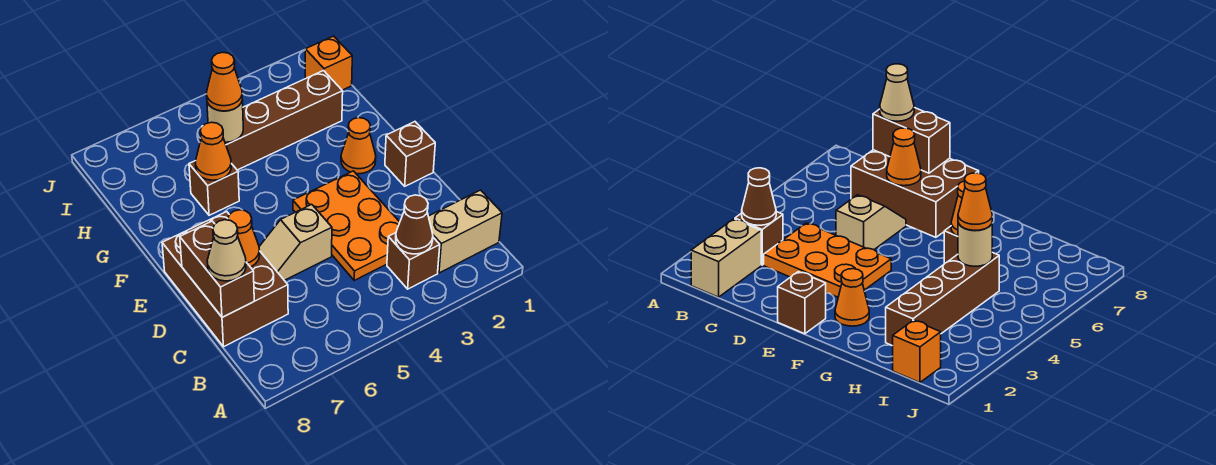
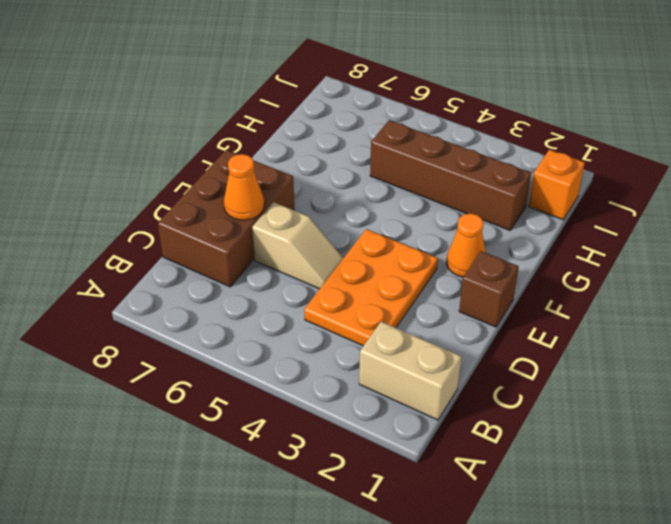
tan slope D5:D6 level 1 top 6 -> tan slope D5:D6 level 1 top 5
none -> brown brick B3 level 1
none -> brown brick G6 level 1
none -> brown cone B3 level 2

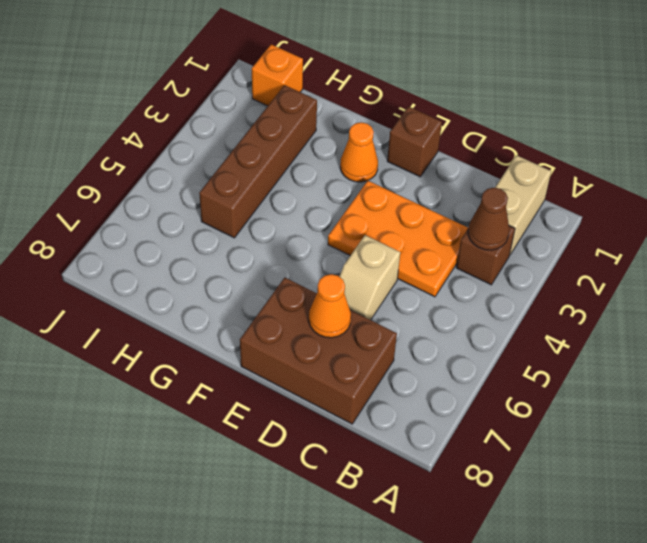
none -> brown brick G6 level 1
none -> brown brick C8:D8 level 2
none -> orange cone G6 level 2

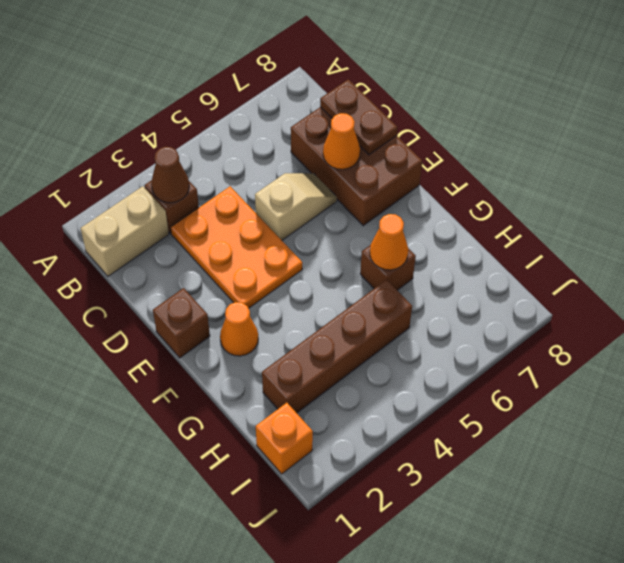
brown plate C8:D8 level 2 -> brown brick C8:D8 level 2
none -> tan round brick H5 level 2
none -> tan cone C8 level 3
none -> orange cone H5 level 3

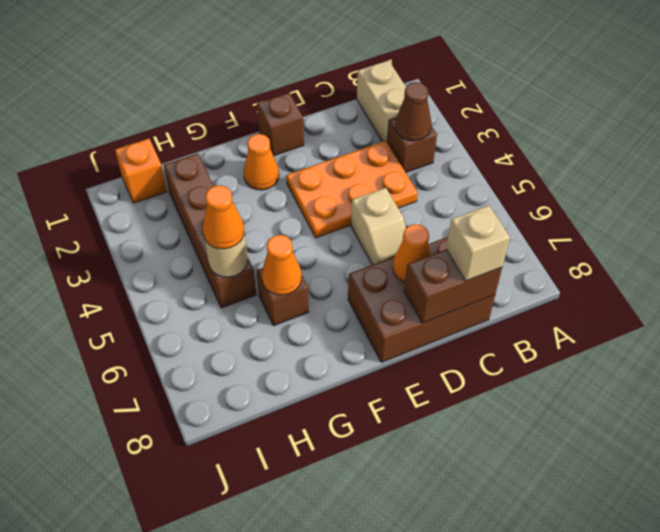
tan brick C8 level 3 -> tan cone C8 level 3

